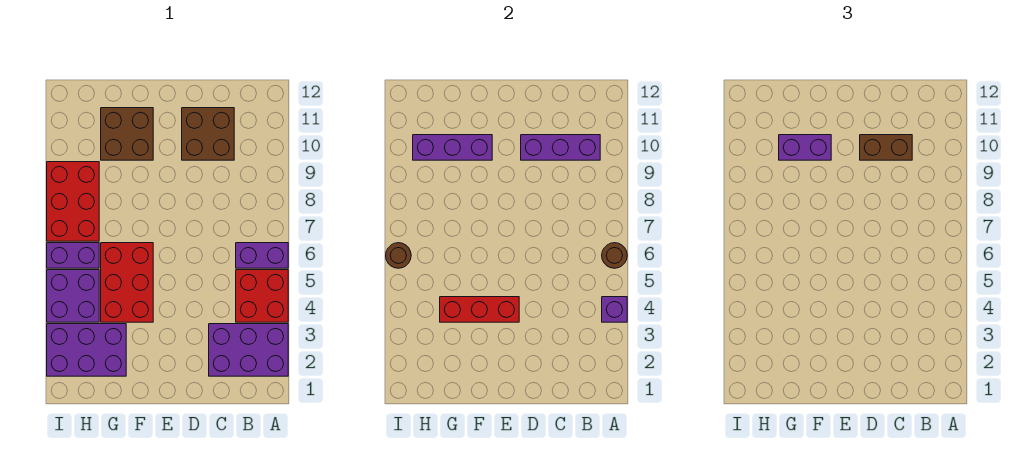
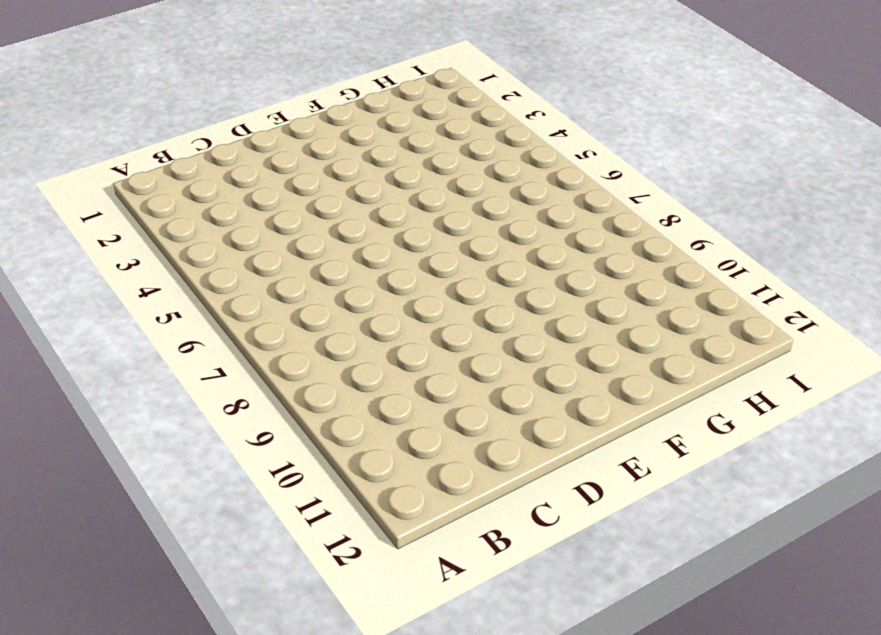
none -> purple brick A2:C3 level 1
none -> red brick A4:B5 level 1
none -> purple brick A6:B6 level 1

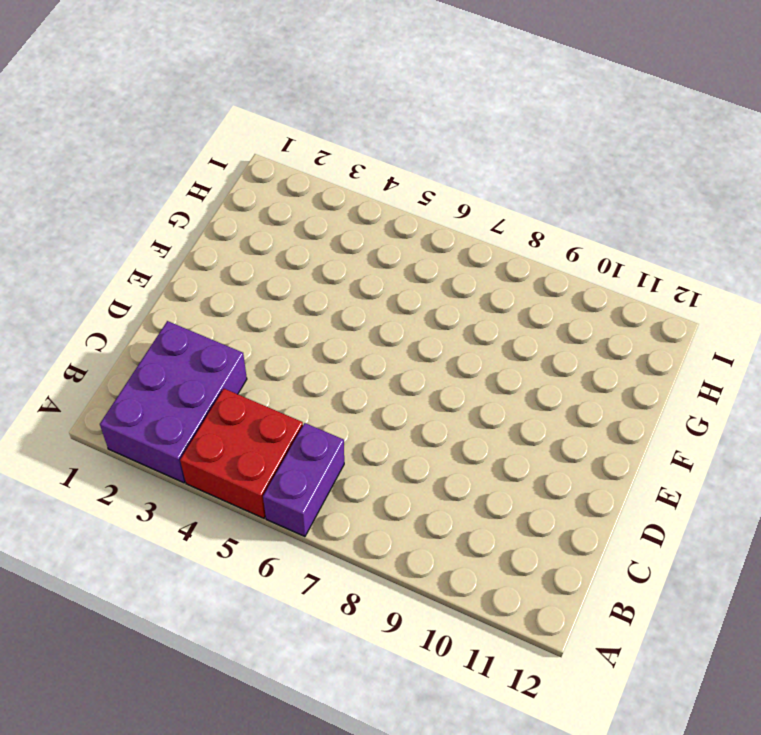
none -> brown brick C10:D11 level 1
none -> red brick F4:G6 level 1
none -> brown brick F10:G11 level 1

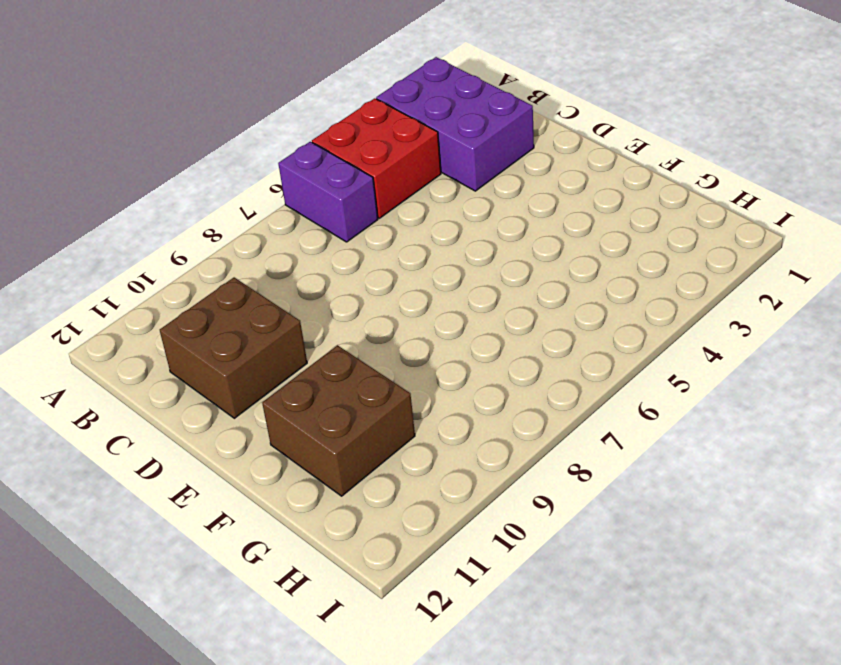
none -> red brick F4:G6 level 1
none -> purple brick G2:I3 level 1
none -> purple brick H4:I5 level 1

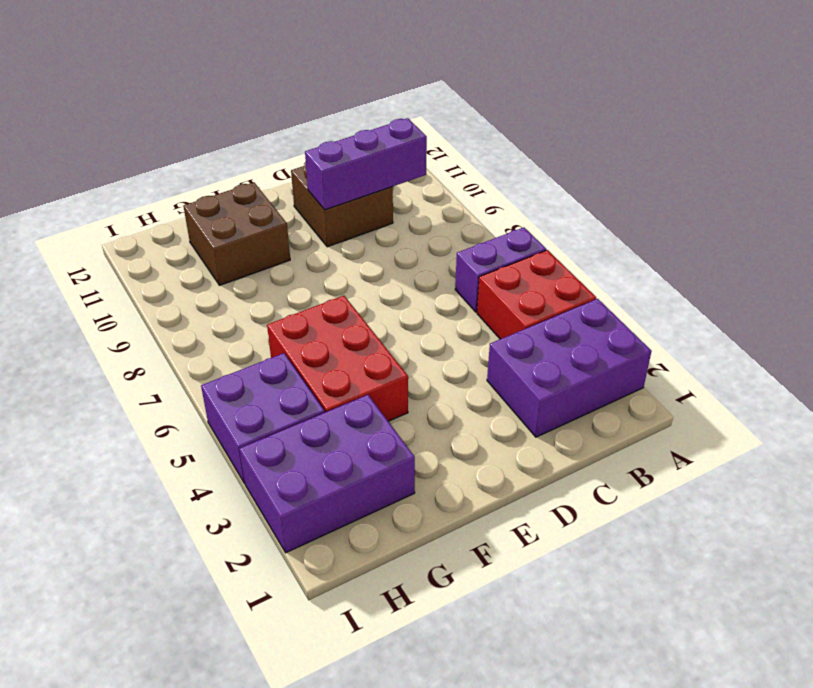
none -> purple brick H6:I6 level 1
none -> red brick H7:I9 level 1
none -> purple brick A4 level 2

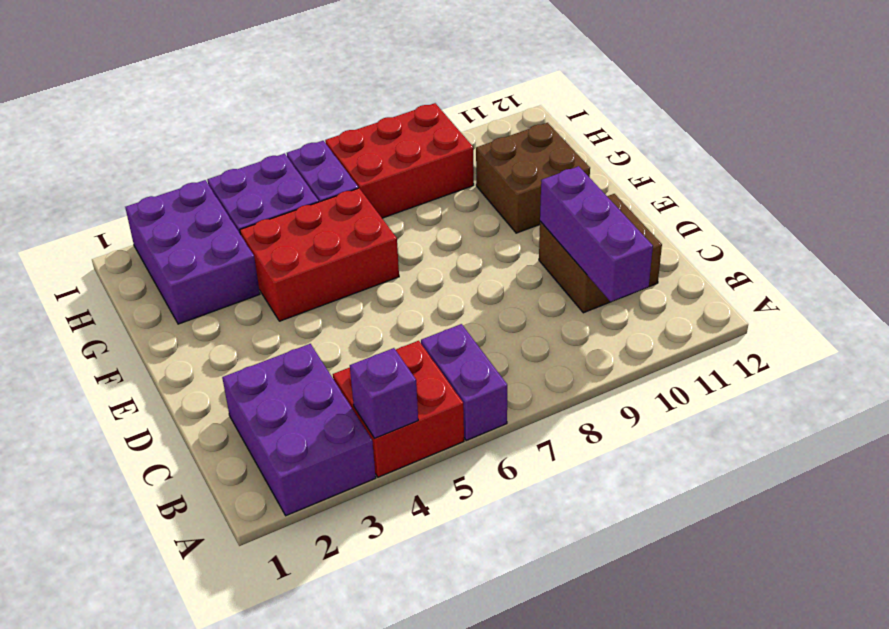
none -> brown round brick A6 level 2
none -> red brick E4:G4 level 2
none -> purple brick F10:H10 level 2

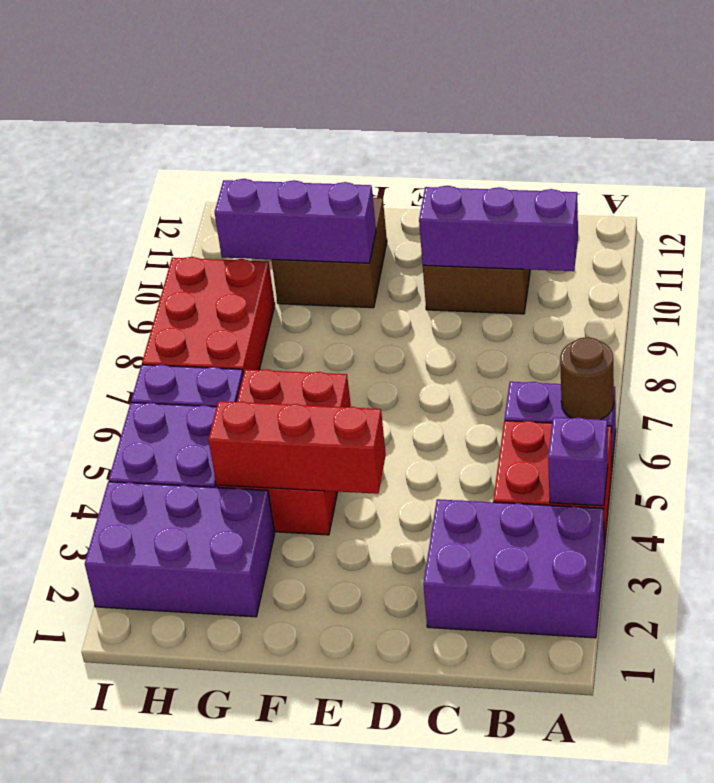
none -> brown round brick I6 level 2
none -> brown brick C10:D10 level 3
none -> purple brick F10:G10 level 3

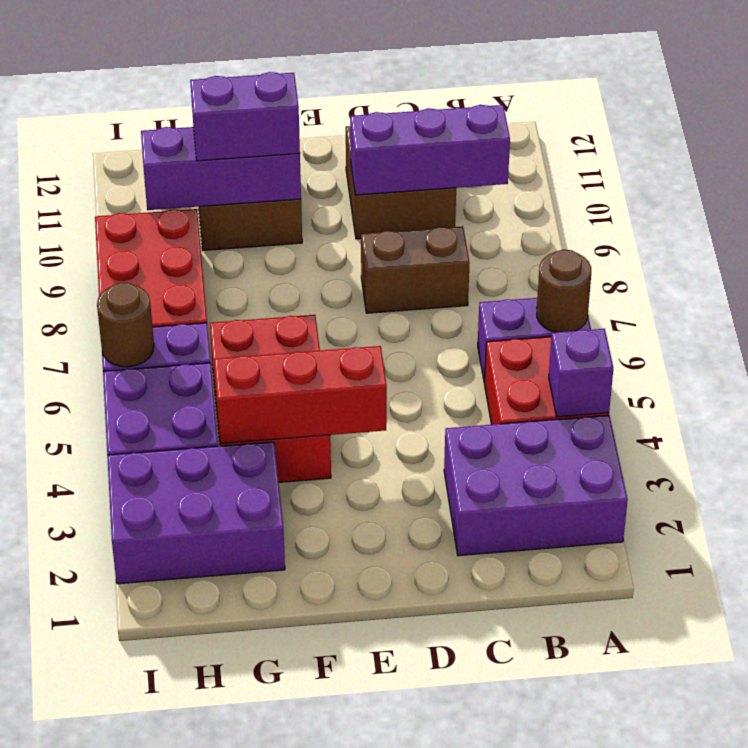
brown brick C8:D8 level 1 -> brown brick C10:D10 level 3

